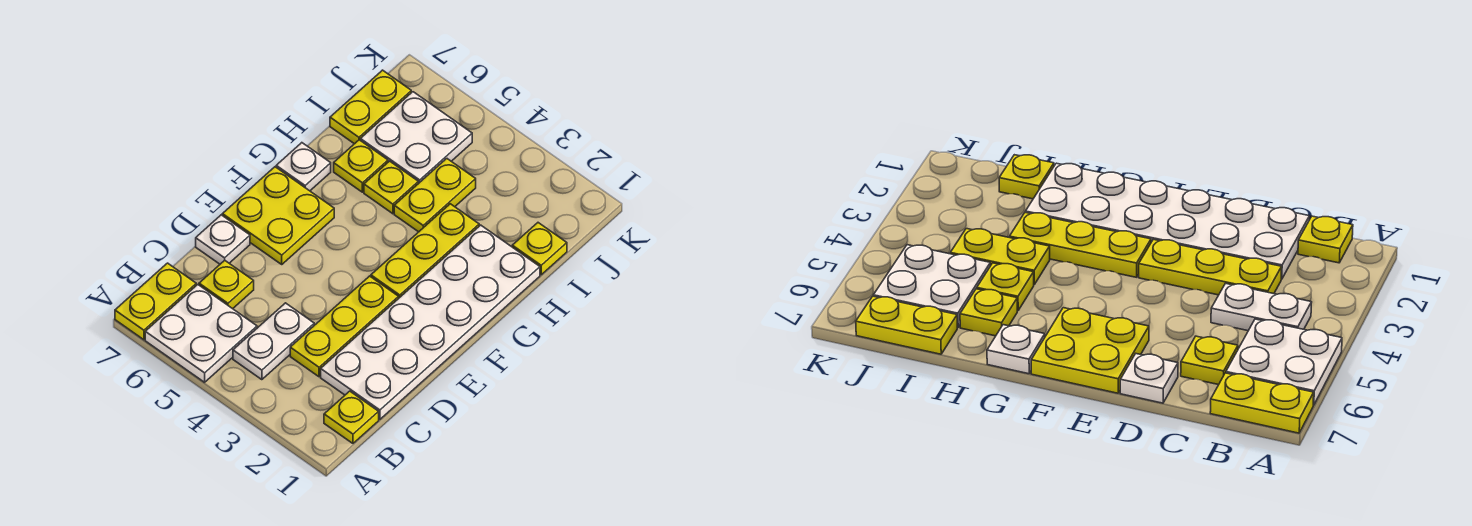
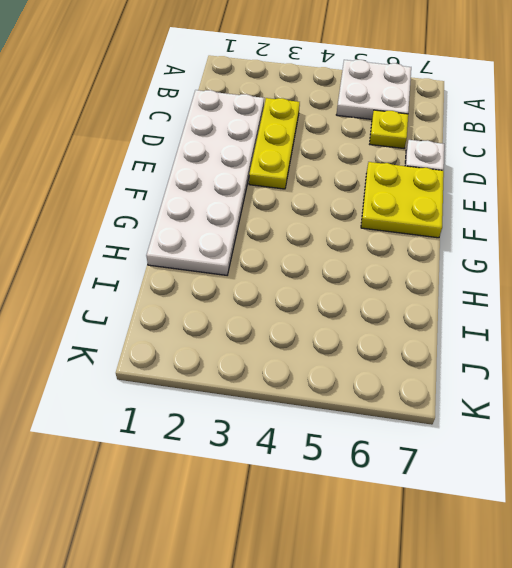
none -> yellow plate A7:B7 level 1
none -> yellow plate B1 level 1
none -> white plate B4:C4 level 1

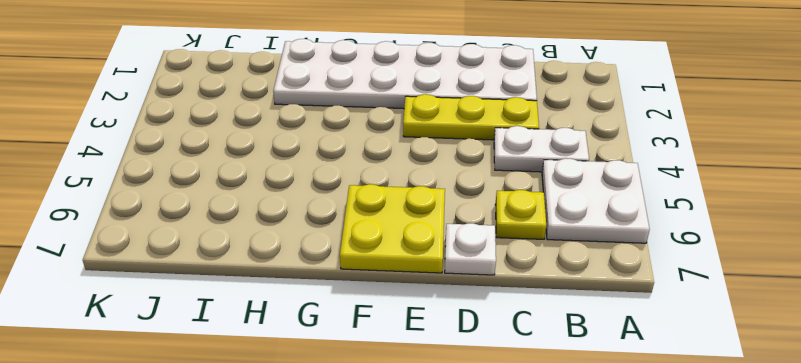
none -> yellow plate A7:B7 level 1
none -> yellow plate B1 level 1
none -> yellow plate F3:H3 level 1

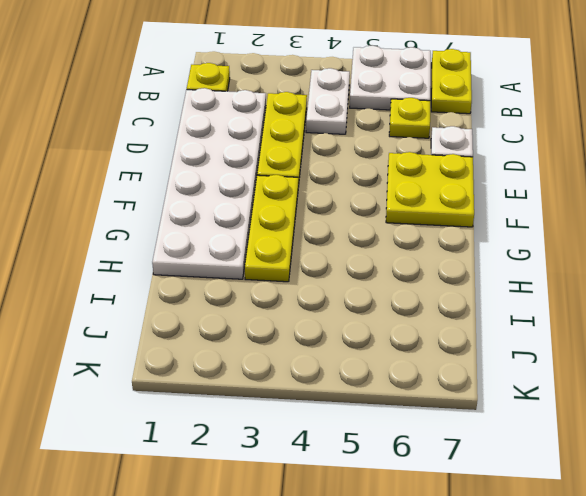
none -> white plate G7 level 1
none -> yellow plate H4:I4 level 1
none -> yellow plate H5 level 1

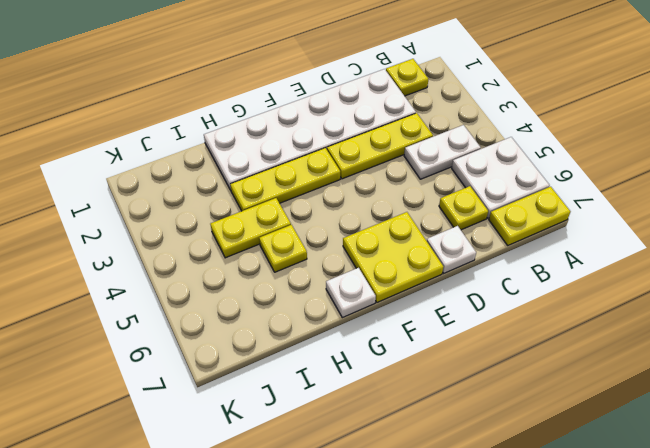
none -> yellow plate H6 level 1
none -> yellow plate I1 level 1
none -> white plate I5:J6 level 1

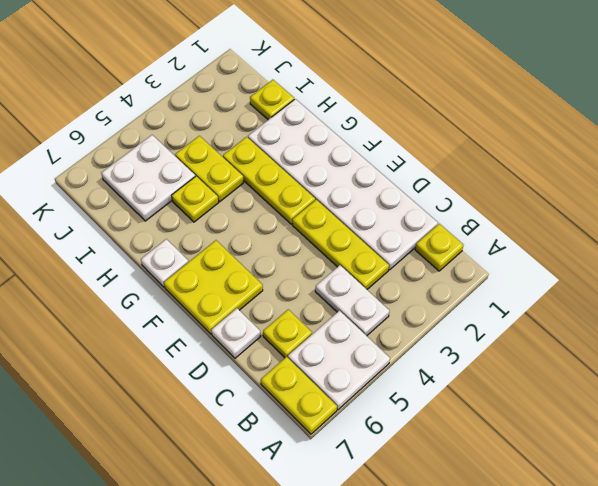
none -> yellow plate H6 level 1
none -> yellow plate I7:J7 level 1

